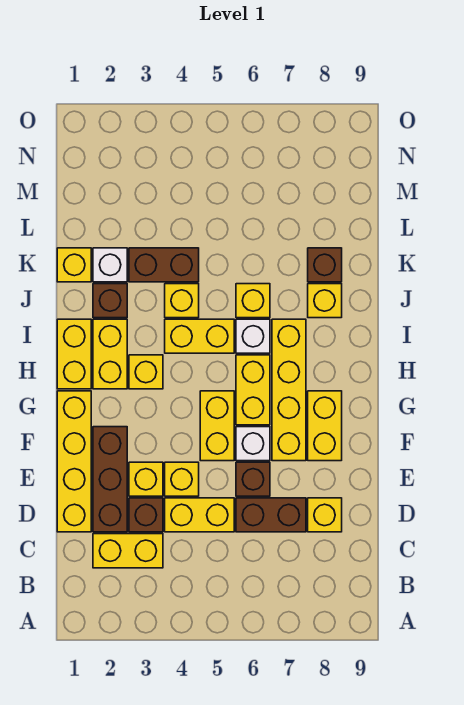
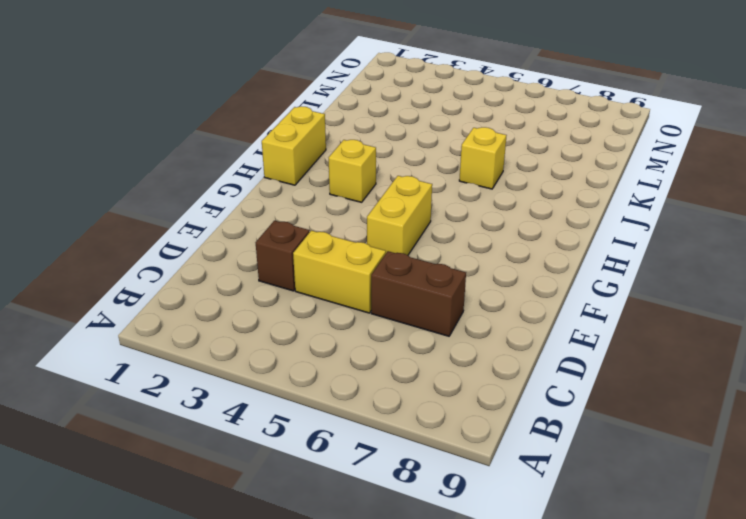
none -> yellow brick C2:C3 level 1
none -> yellow brick D1:G1 level 1
none -> brown brick D2:F2 level 1

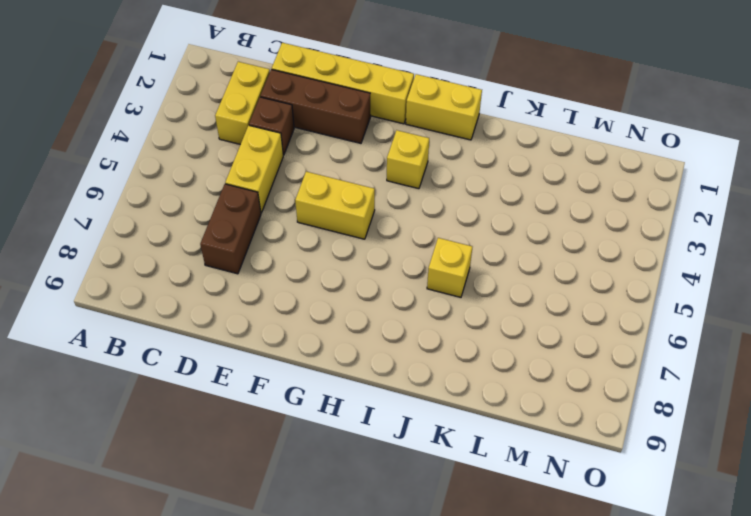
none -> yellow brick D8 level 1
none -> yellow brick E3 level 1
none -> yellow brick E4 level 1

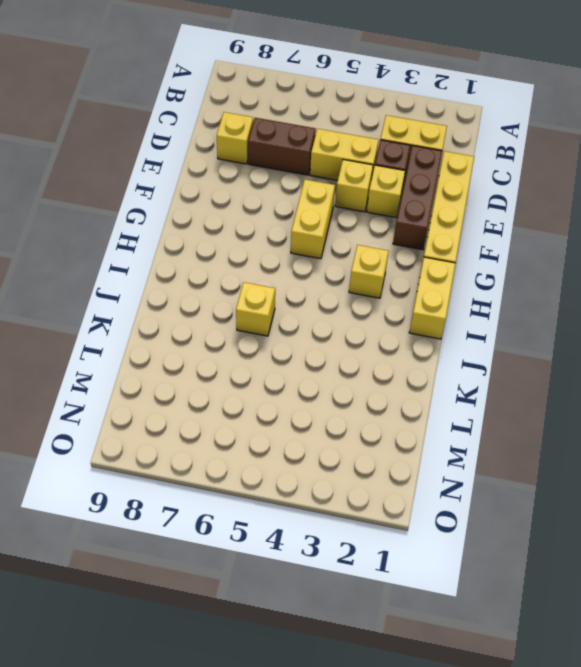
none -> brown brick E6 level 1
none -> white brick F6 level 1
none -> yellow brick F7:I7 level 1

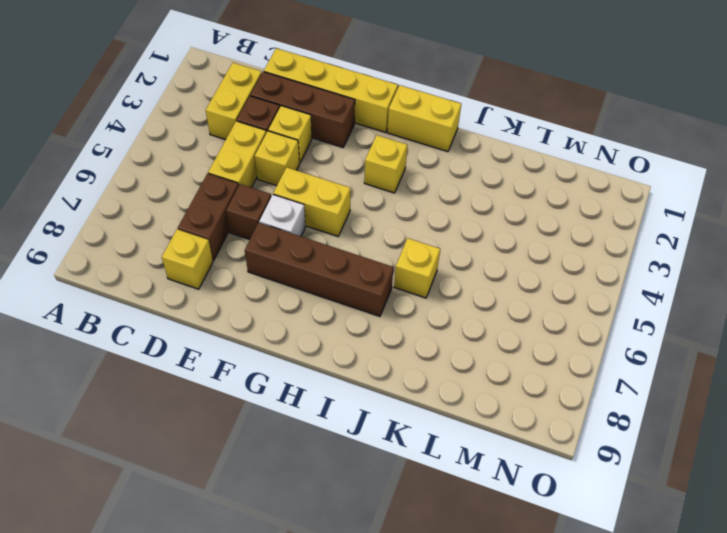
brown brick F7:I7 level 1 -> yellow brick F7:I7 level 1
none -> yellow brick F8:G8 level 1
none -> yellow brick G6:H6 level 1
none -> yellow brick H2:I2 level 1

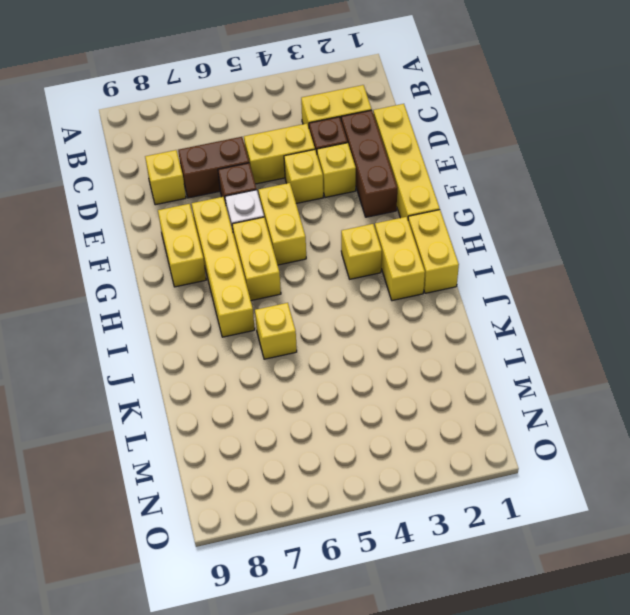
none -> yellow brick I4:I5 level 1
none -> white brick I6 level 1
none -> brown brick J2 level 1

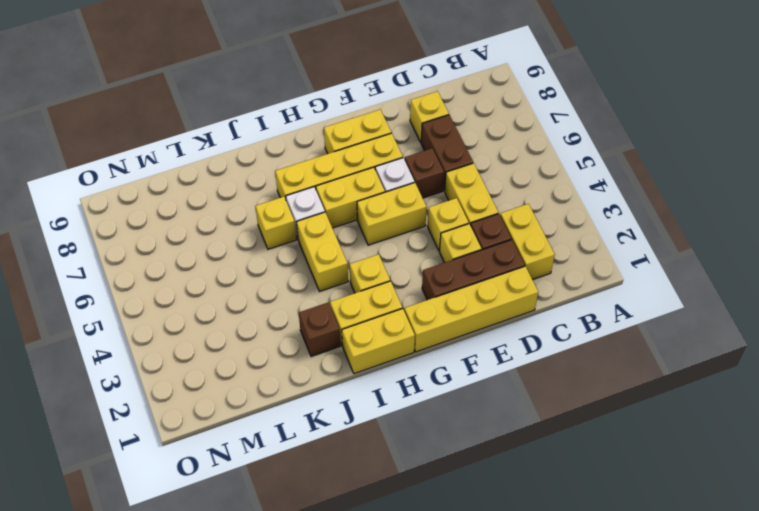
none -> yellow brick J4 level 1
none -> yellow brick J8 level 1
none -> yellow brick K1 level 1

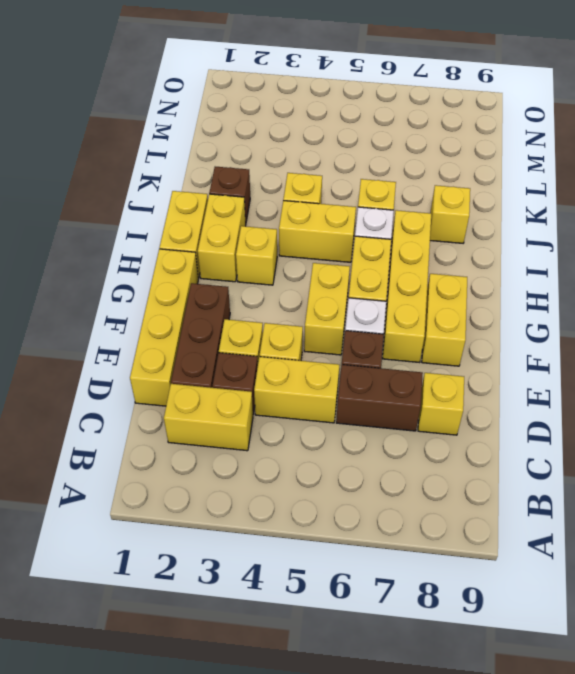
none -> yellow brick K1 level 1
none -> white brick K2 level 1
none -> brown brick K3:K4 level 1

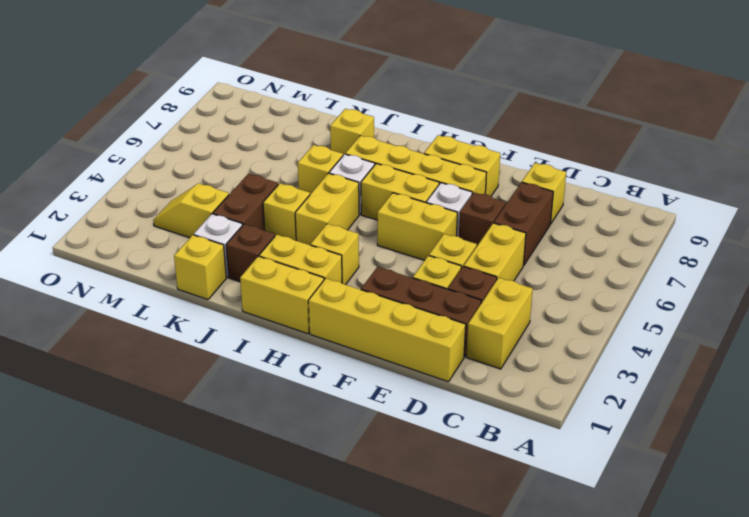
yellow slope L3:M3 level 1 top L -> none
none -> brown brick K8 level 1

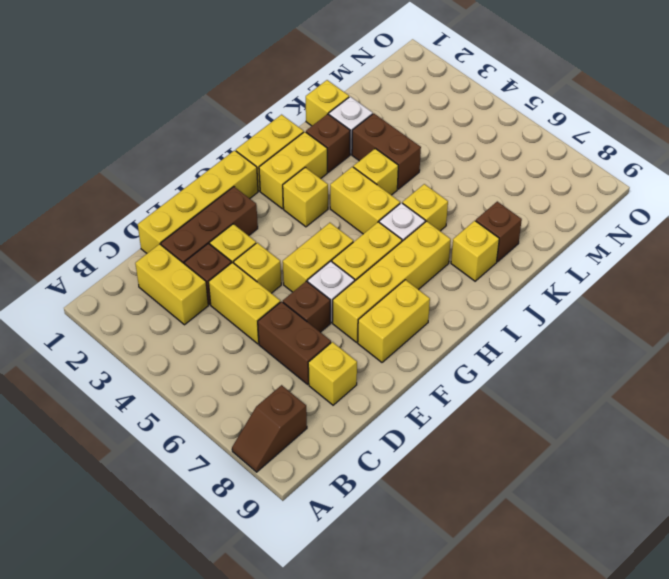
brown slope A8:B8 level 1 top B -> none

